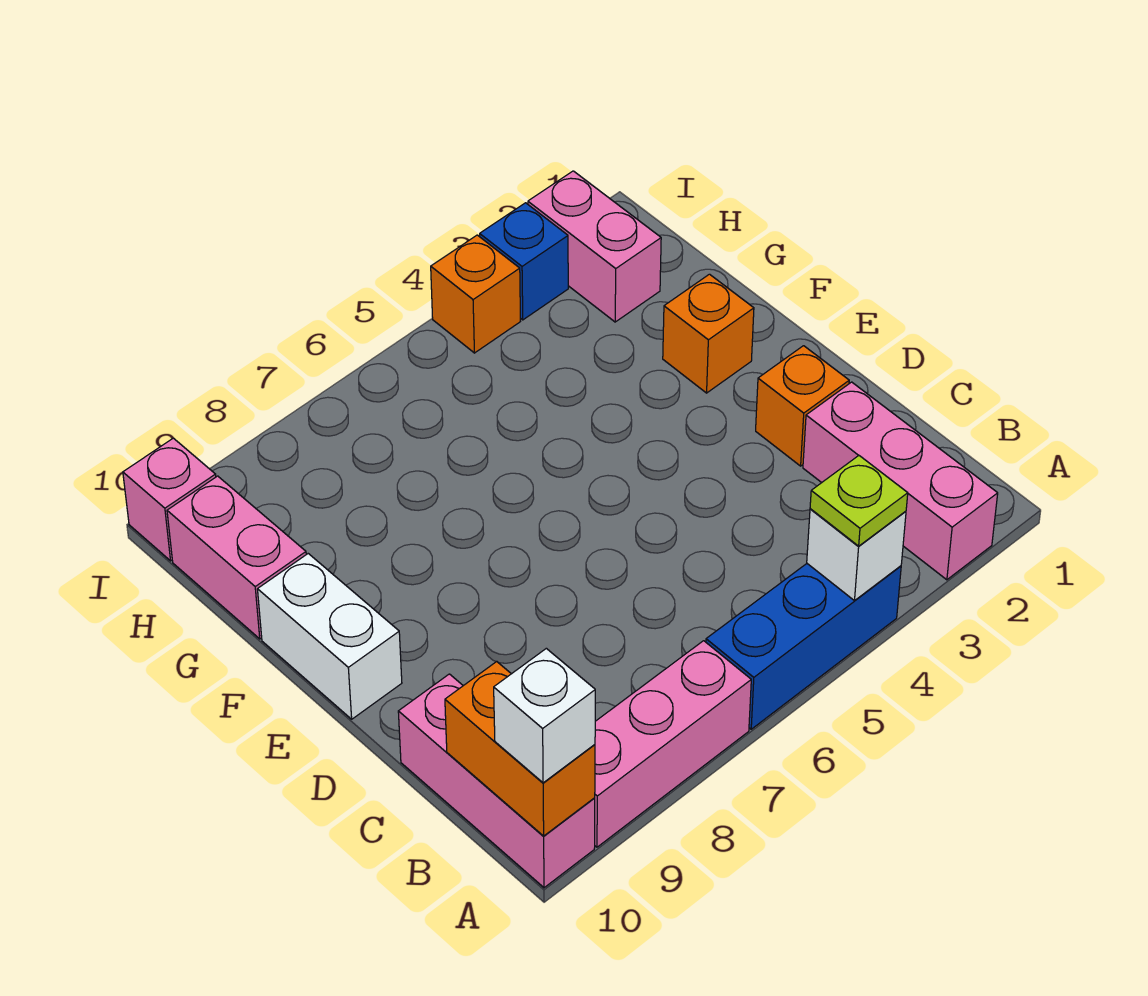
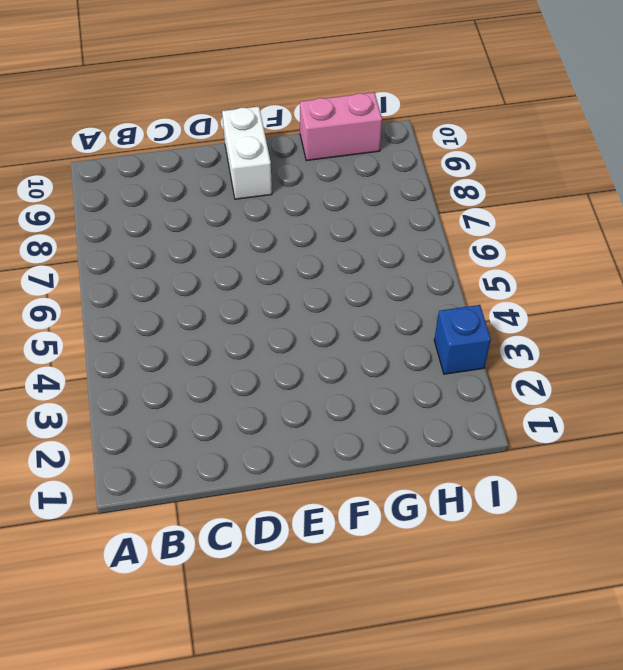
white brick E9:E10 level 1 -> white brick E10:F10 level 1
none -> pink brick A2:C2 level 1
none -> blue brick A4:A6 level 1
none -> pink brick A7:A9 level 1

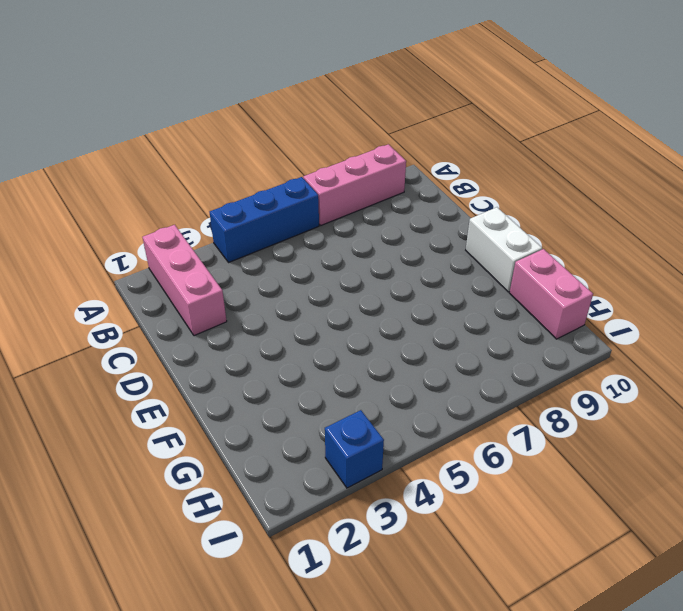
none -> pink brick A10:C10 level 1
none -> orange brick D2 level 1
none -> orange brick F2 level 1

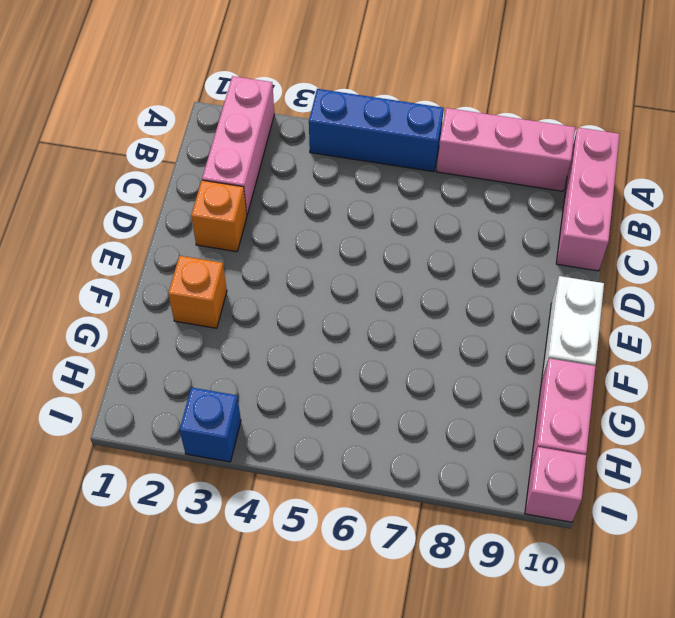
none -> pink brick H2:I2 level 1
none -> orange brick I4 level 1
none -> white brick A4 level 2

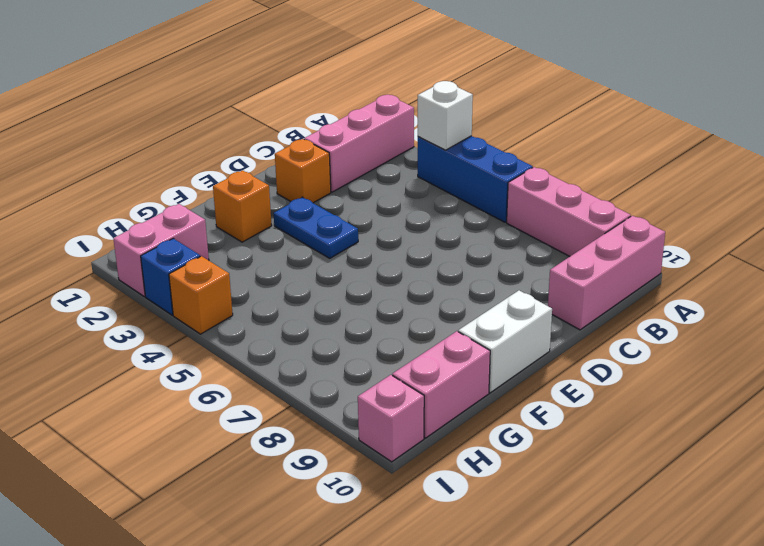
blue plate E3:E4 level 1 -> none
none -> orange brick A10:B10 level 2
none -> lime plate A4 level 3
none -> white brick A10 level 3

